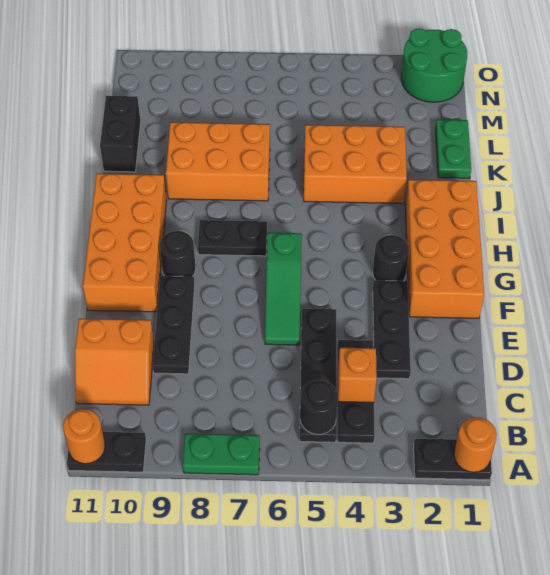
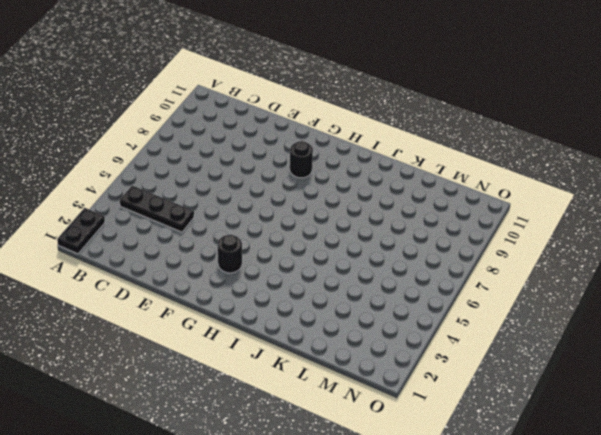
none -> green plate A7:A8 level 1
none -> black plate A10:A11 level 1
none -> black plate B5:E5 level 1

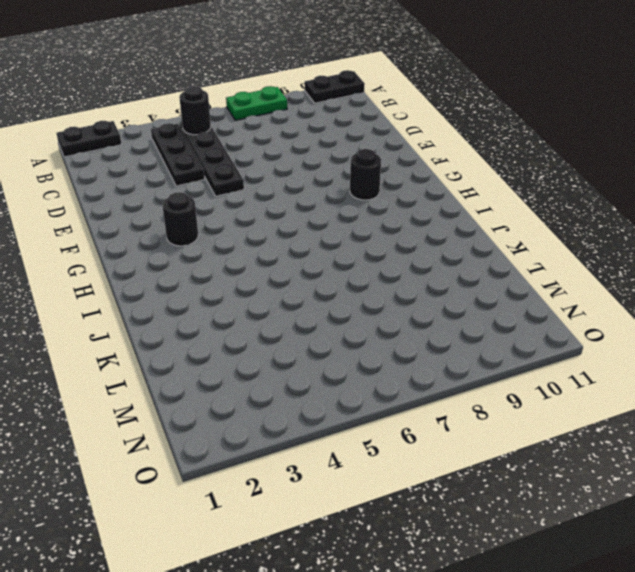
none -> orange slope C10:D11 level 1 top D
none -> black plate D3:F3 level 1
none -> black plate D9:F9 level 1

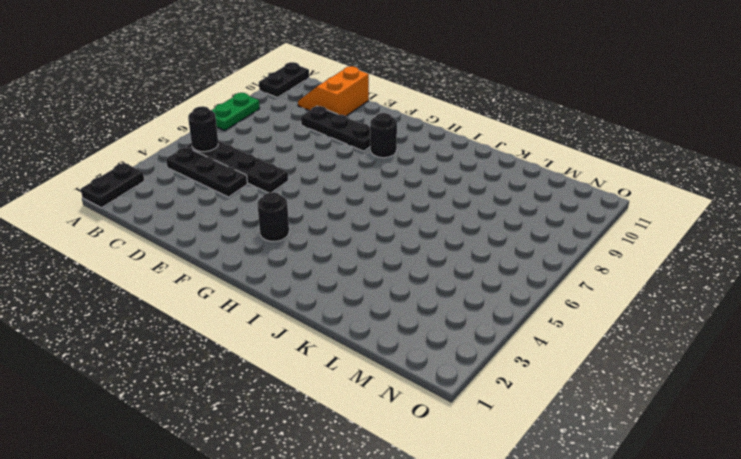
none -> black plate D3:F3 level 1
none -> green slope E6:G6 level 1 top G
none -> orange brick F1:I2 level 1

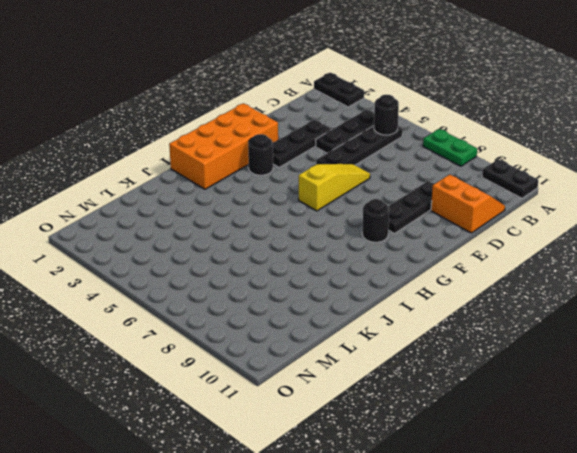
yellow slope E6:G6 level 1 top G -> green slope E6:G6 level 1 top G
none -> orange brick F10:I11 level 1
none -> black plate H7:H8 level 1
none -> orange brick J3:K5 level 1

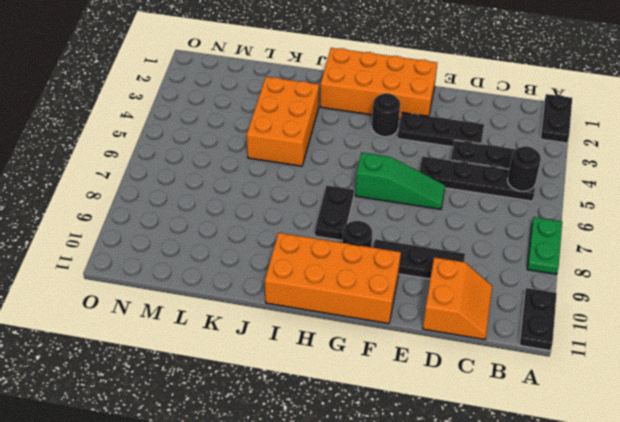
none -> orange brick J7:K9 level 1
none -> green plate K1:L1 level 1
none -> black brick K11:L11 level 1

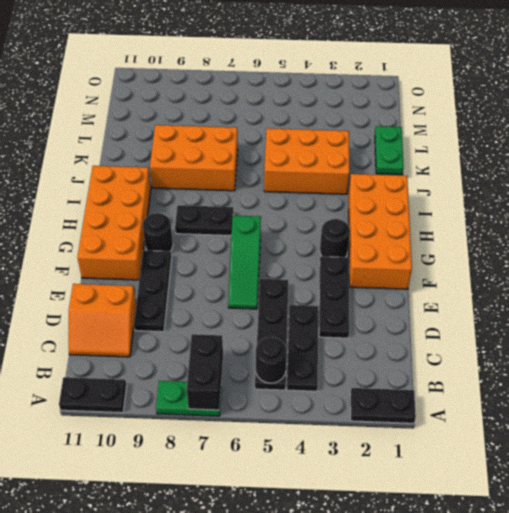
black brick A7:B7 level 2 -> black brick K11:L11 level 1
none -> green round brick N1:O2 level 1
none -> orange round brick A1 level 2
none -> orange round brick A11 level 2

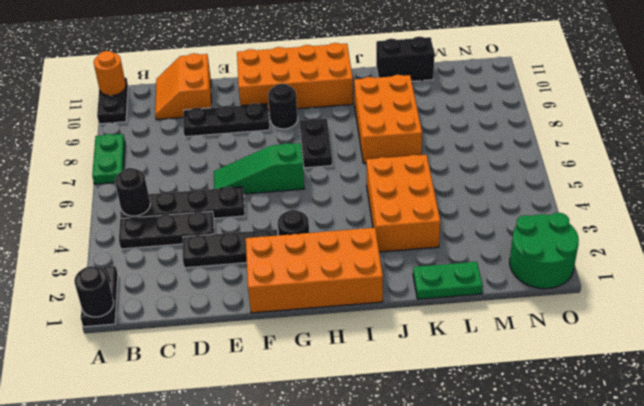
black round brick A1 level 2 -> orange round brick A1 level 2
none -> orange brick C4 level 2

